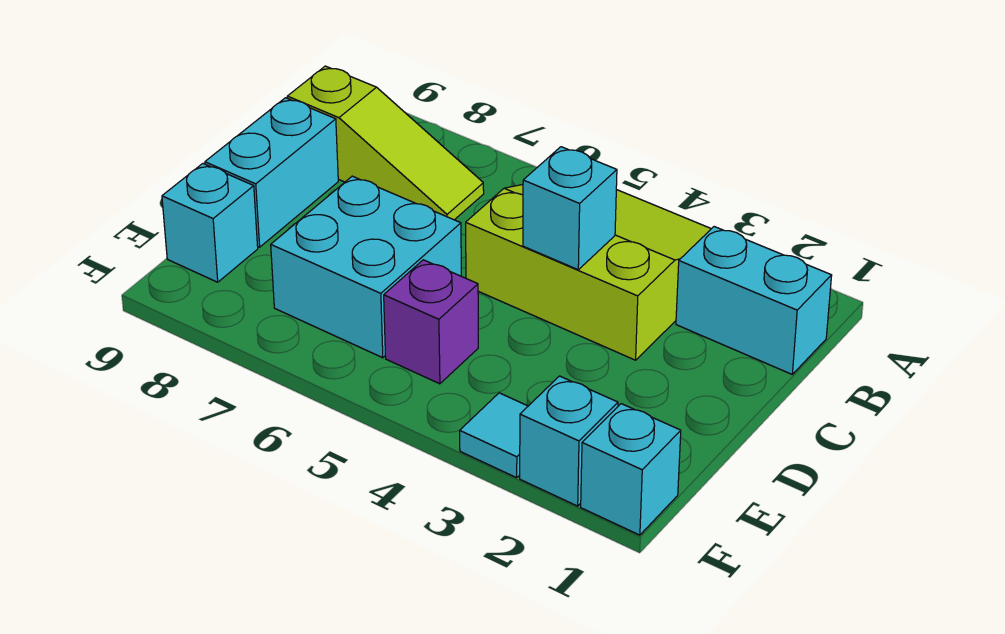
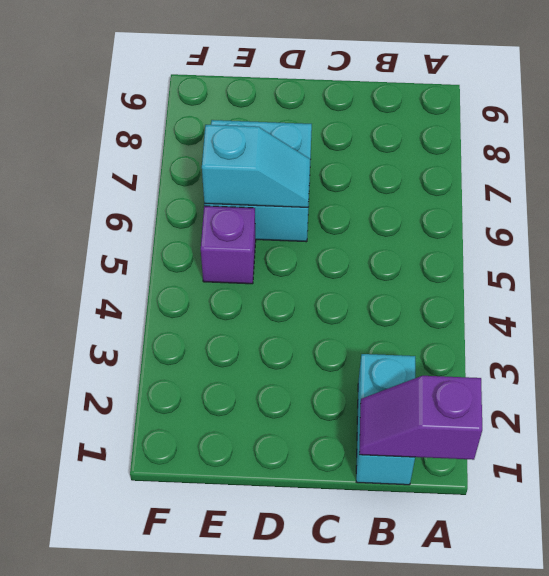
purple slope A1:B1 level 2 top A -> none
cyan slope D6:E6 level 2 top E -> none
none -> lime slope A3:C5 level 1 top C
none -> lime slope B7:B9 level 1 top 9

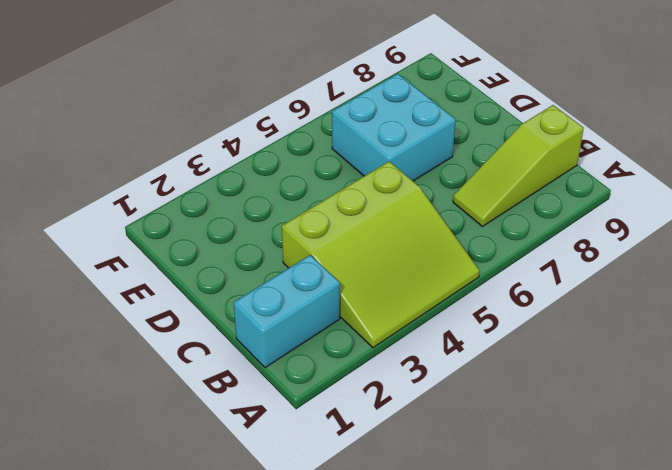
none -> cyan brick C9:D9 level 1
none -> purple brick E5 level 1

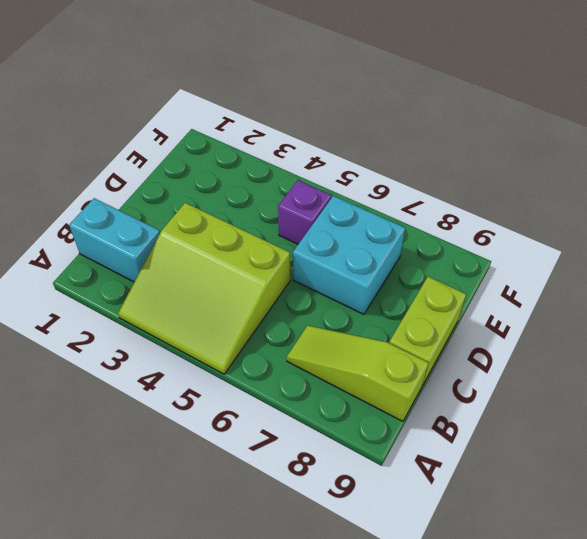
lime brick C9:D9 level 1 -> cyan brick C9:D9 level 1
none -> cyan brick E9 level 1
none -> cyan brick F1 level 1

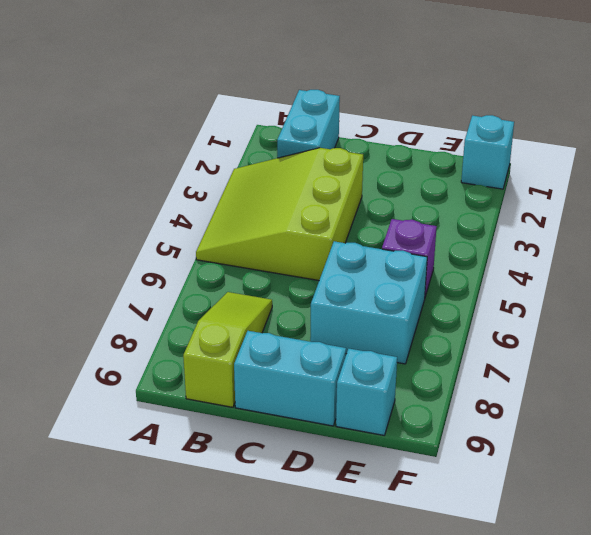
none -> cyan brick F2 level 1
none -> cyan tile F3 level 1

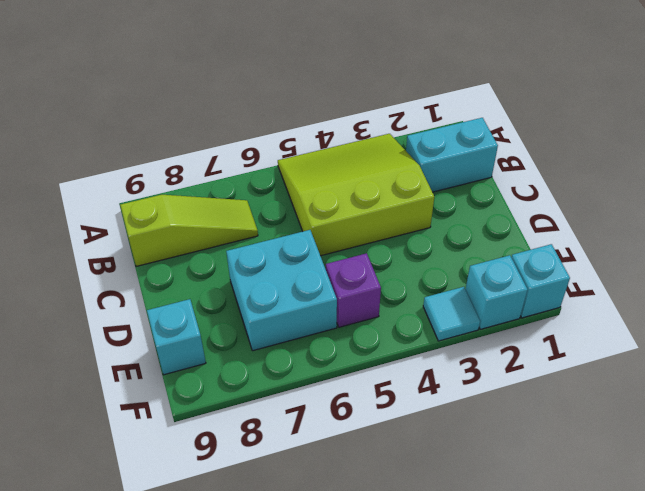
none -> cyan brick C9:D9 level 1
none -> cyan brick C4 level 2

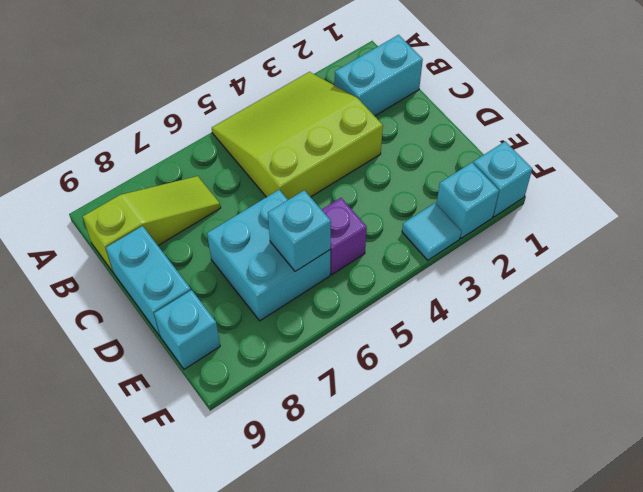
cyan brick E6 level 2 -> cyan brick C4 level 2

